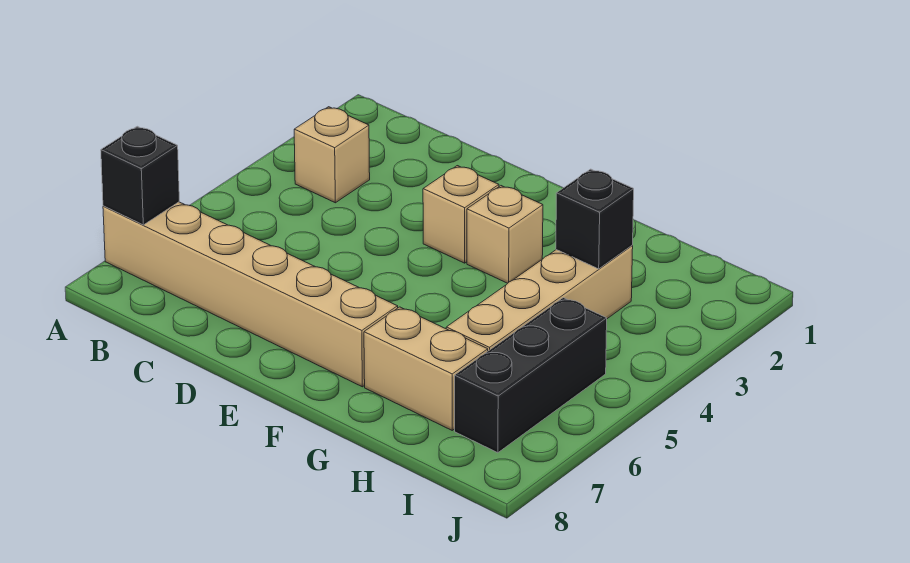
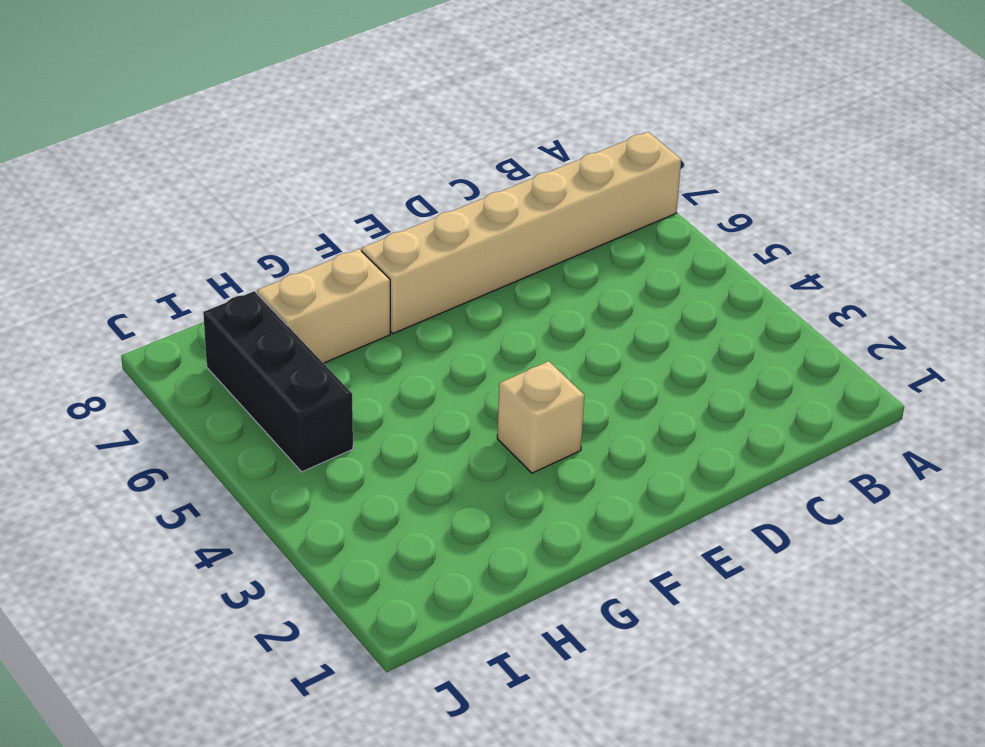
none -> tan brick B3 level 1
none -> tan brick E3 level 1

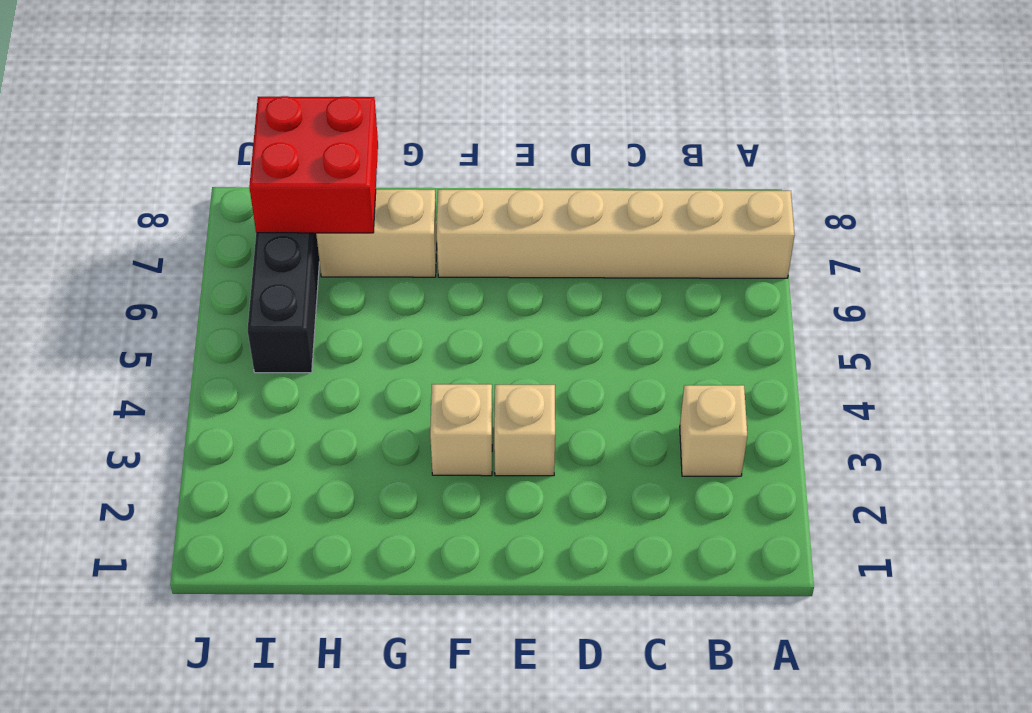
red brick H7:I8 level 2 -> none
none -> tan brick H3:H6 level 1
none -> black brick A7 level 2

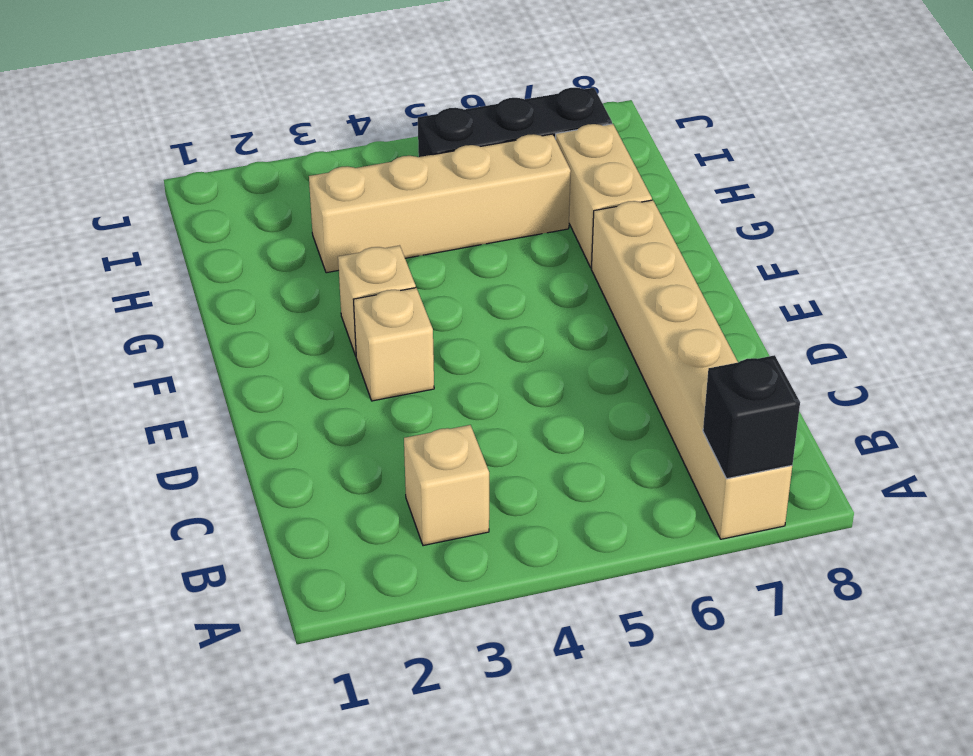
none -> black brick H3 level 2

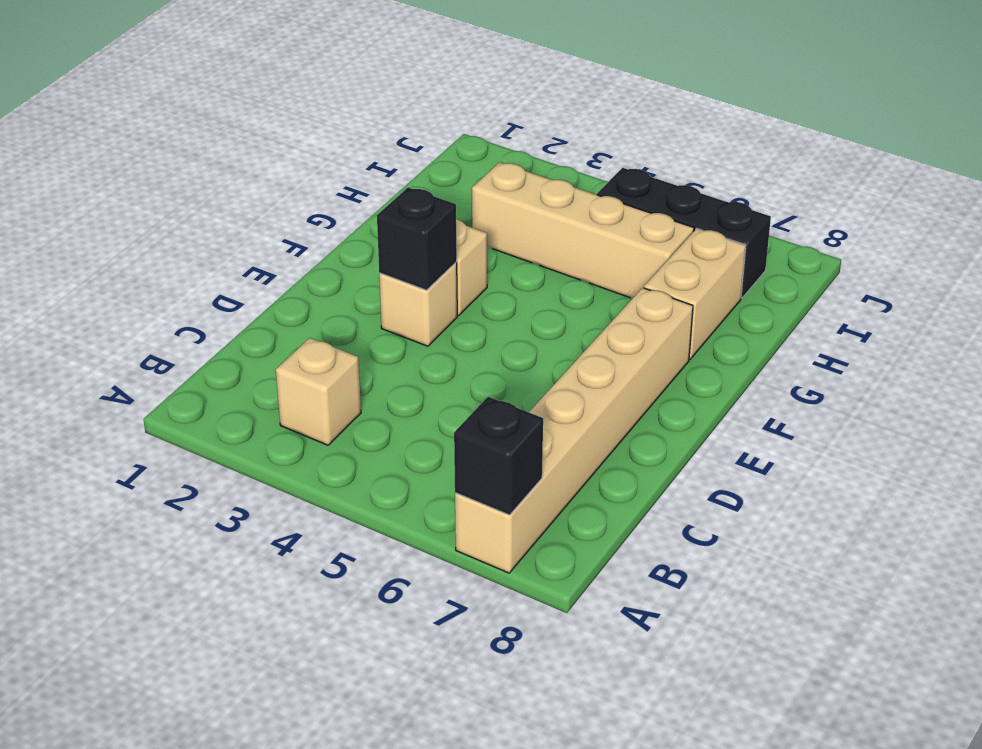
black brick E3 level 2 -> black brick H3 level 2

